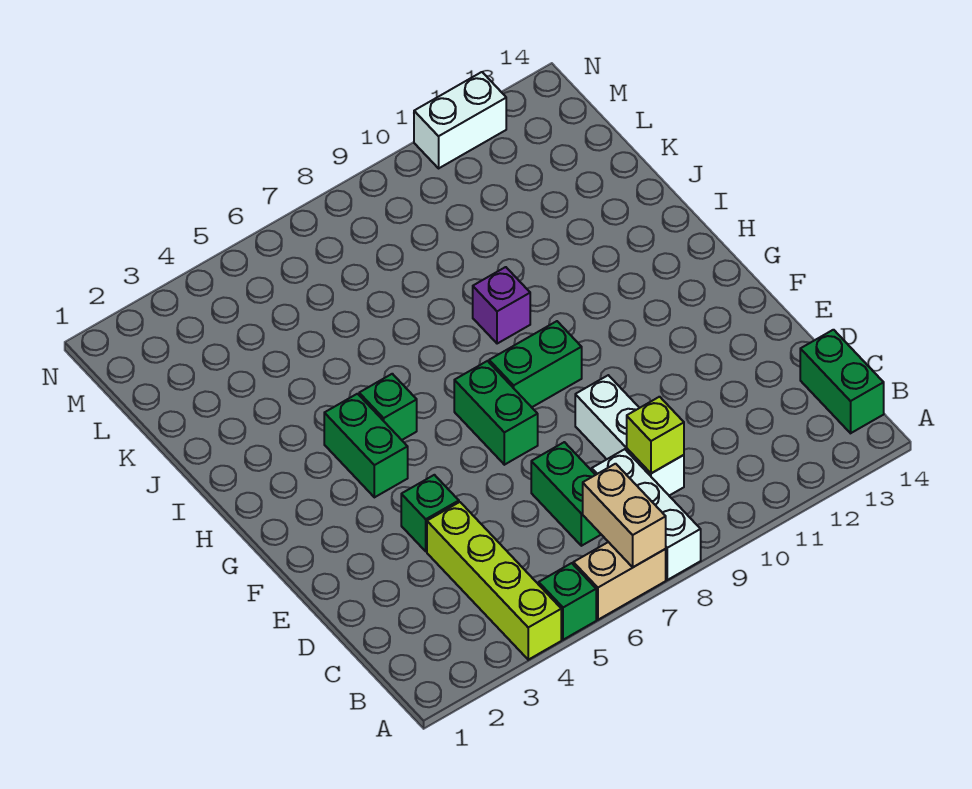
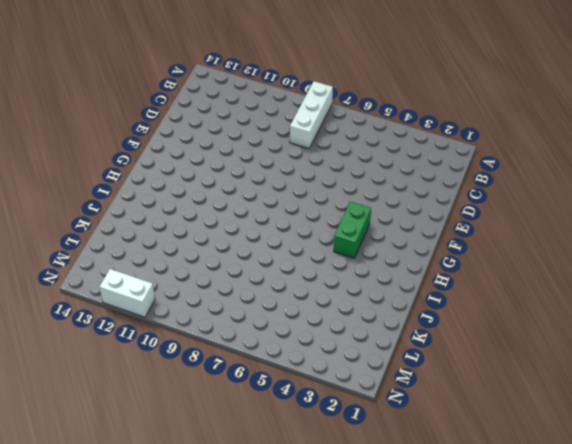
none -> lime brick A4:D4 level 1
none -> green brick A5 level 1
none -> tan brick A6:A7 level 1

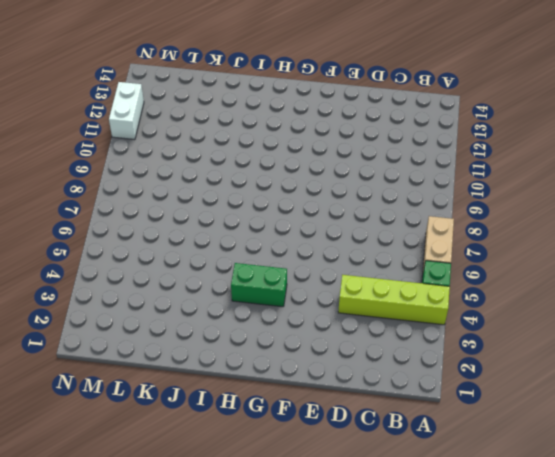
none -> white brick A8:C8 level 1
none -> green brick B14:C14 level 1
none -> green brick C7:D7 level 1

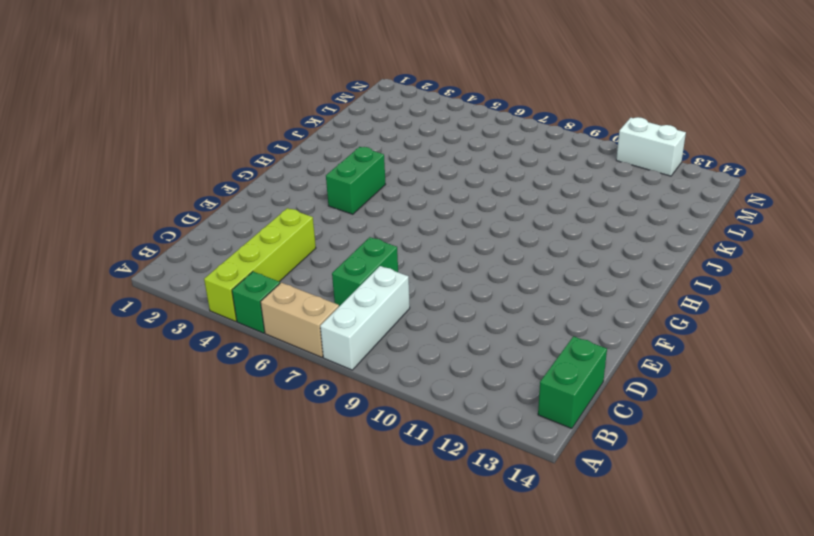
none -> white brick C9:E9 level 1
none -> green brick E4 level 1
none -> green brick F7:G7 level 1

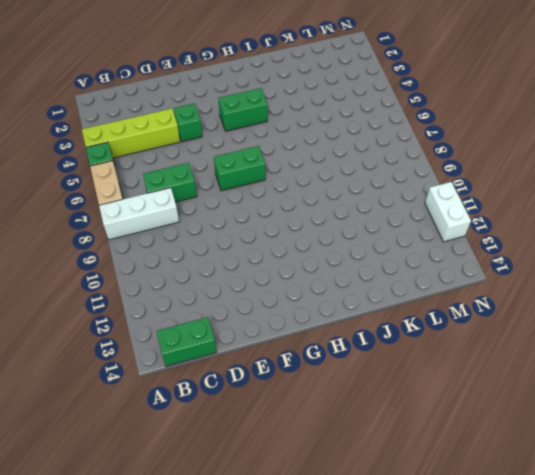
none -> white brick C9:E9 level 1
none -> green brick G8:G9 level 1
none -> green brick H5 level 1

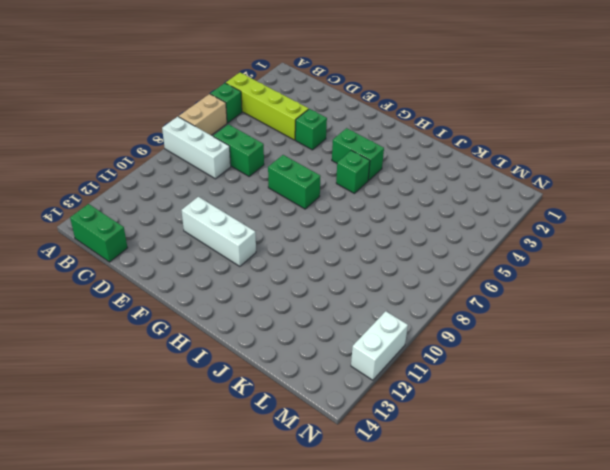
white brick E11:G11 level 1 -> white brick C9:E9 level 1
none -> green brick G8:G9 level 1
none -> purple brick I9 level 1
none -> tan brick A7:B7 level 2

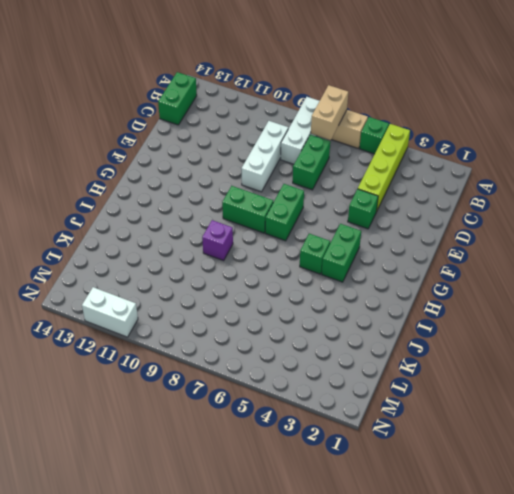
none -> lime brick C9 level 2

